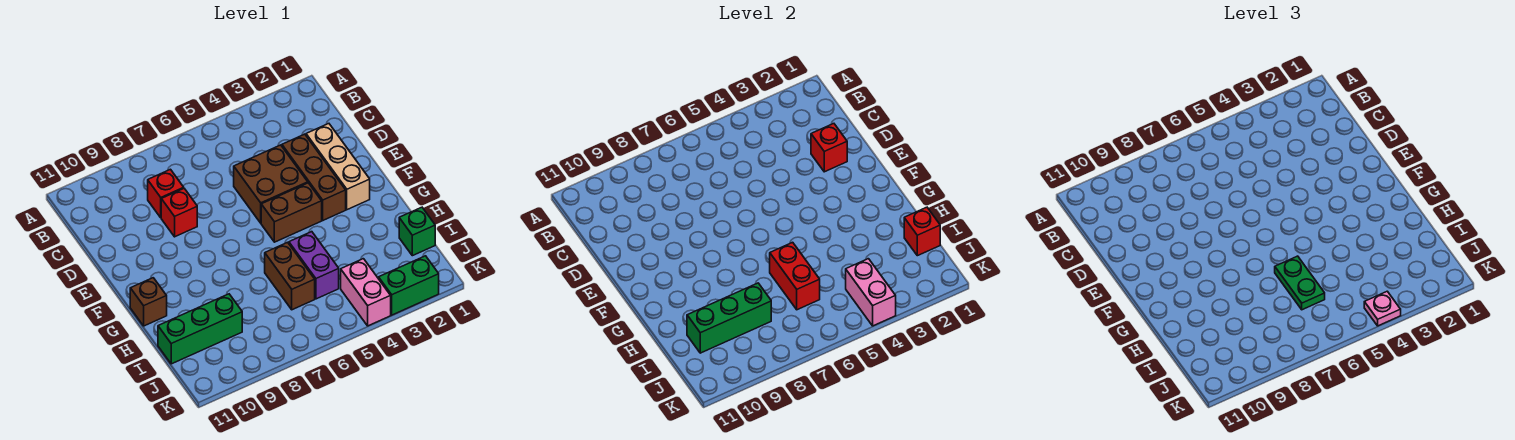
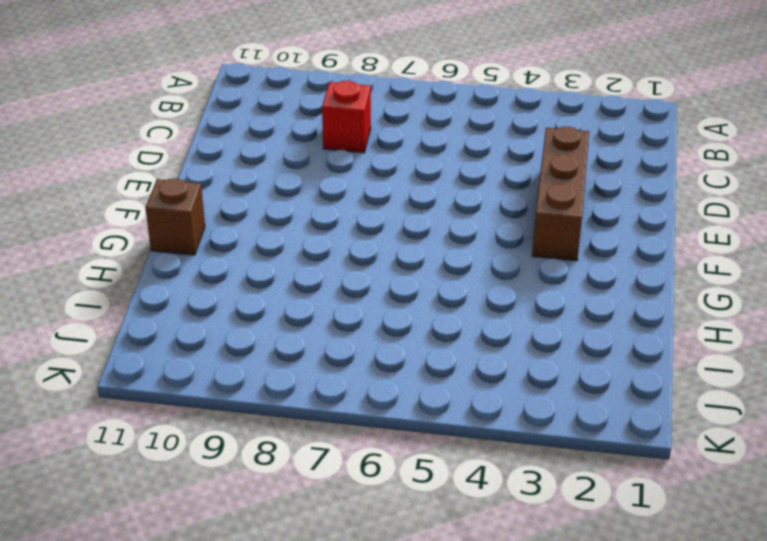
none -> tan brick D2:F2 level 1
none -> brown brick D4:E5 level 1
none -> red brick D8 level 1

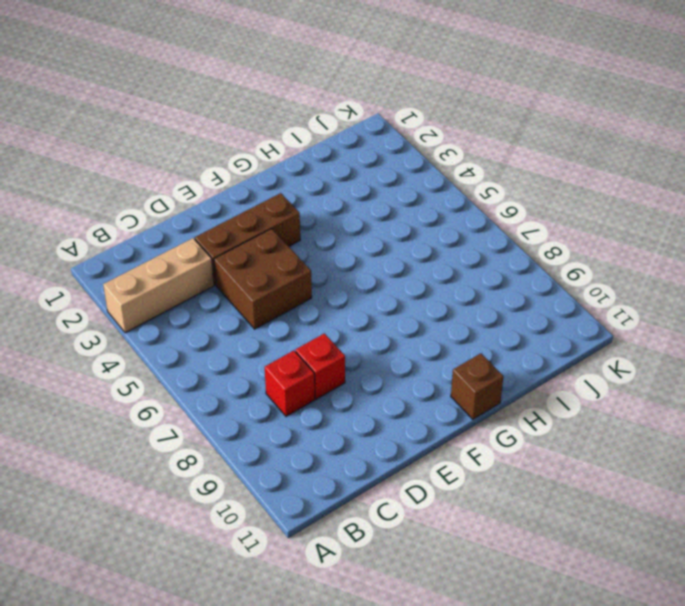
tan brick A3:C3 level 1 -> tan brick D2:F2 level 1
none -> brown brick F4:F5 level 1
none -> purple brick H5:I5 level 1
none -> brown brick H6:I6 level 1

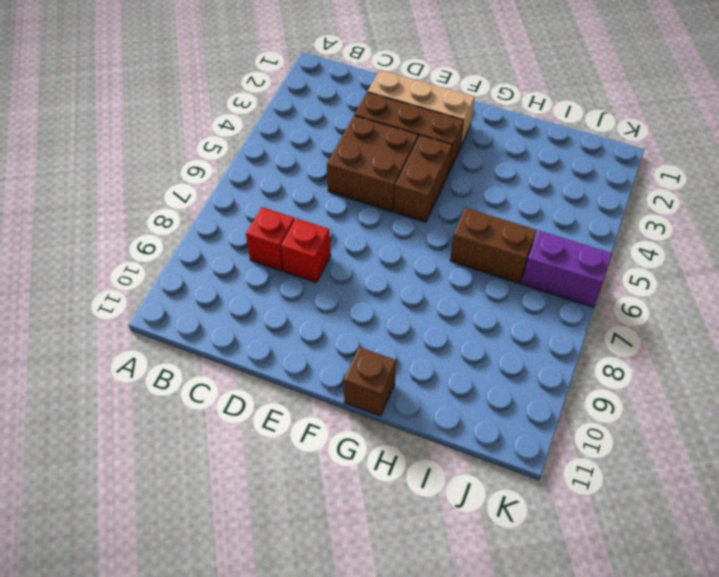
purple brick J6:K6 level 1 -> purple brick H5:I5 level 1
none -> green brick I1 level 1
none -> green brick I9:I11 level 1
none -> pink brick J4:K4 level 1

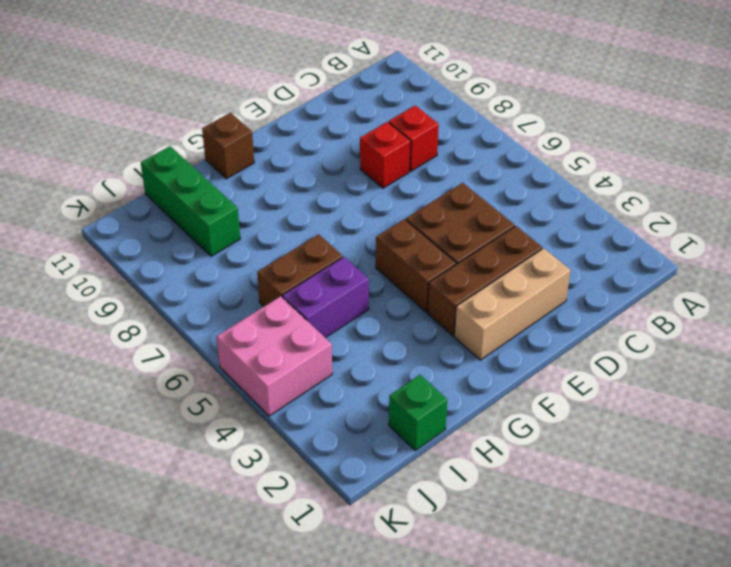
pink brick J4:K5 level 1 -> pink brick J4:K4 level 1
none -> green brick K2:K3 level 1
none -> red brick D2 level 2
none -> red brick H6:I6 level 2

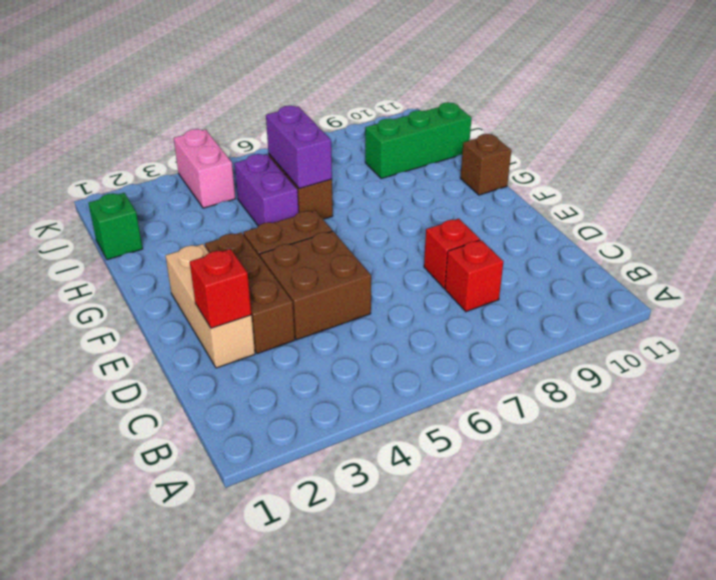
purple brick H6:I6 level 2 -> red brick H6:I6 level 2
none -> green brick K2:K3 level 1
none -> red brick I1 level 2
none -> green brick I8:I10 level 2

